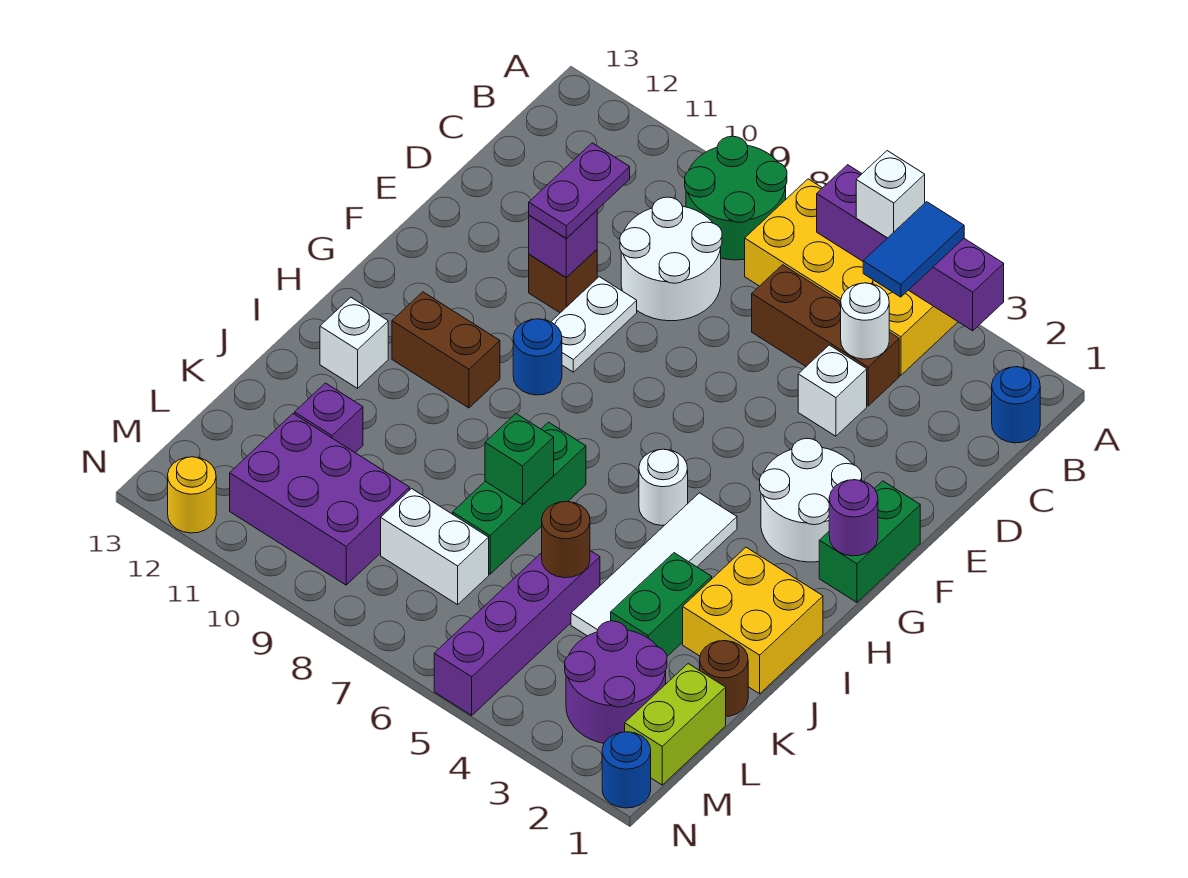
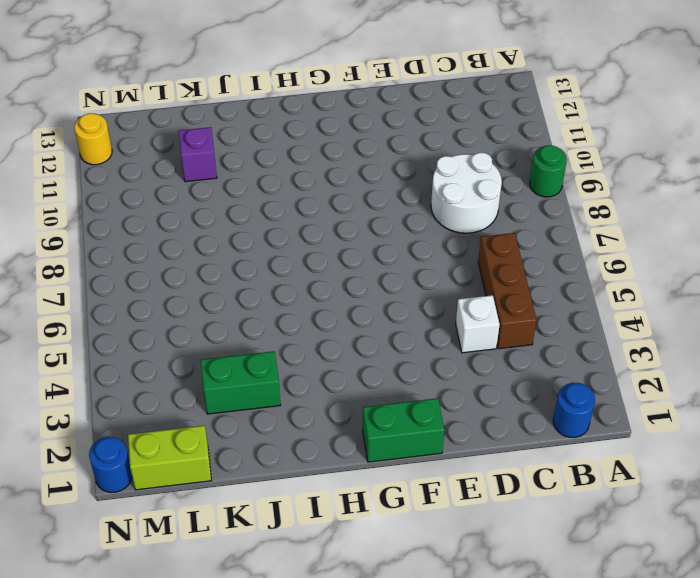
green round brick A9 level 1 -> green round brick A8:B9 level 1
none -> yellow brick A4:B7 level 1
none -> white plate E9:F9 level 1
none -> brown brick E10 level 1
none -> white round brick F2:G3 level 1

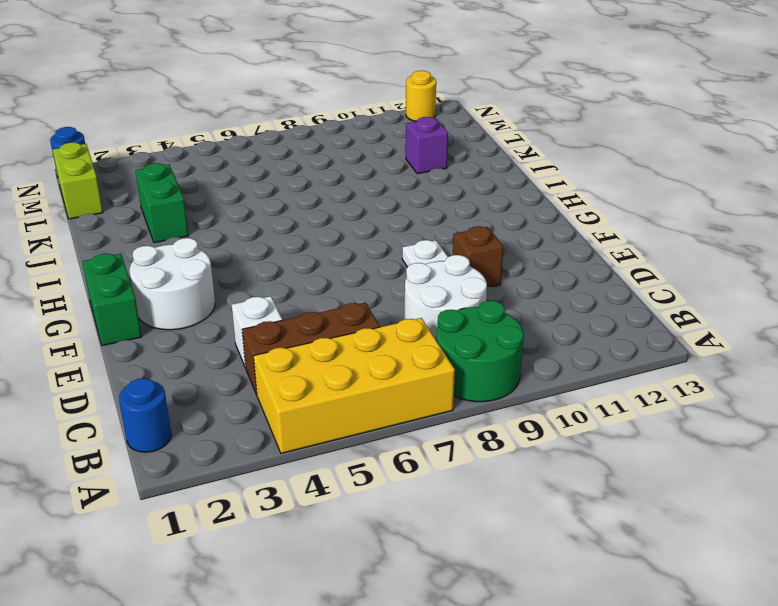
none -> blue round brick G9 level 1
none -> white tile H4:K4 level 1
none -> white round brick H5 level 1
none -> brown brick H10:H11 level 1

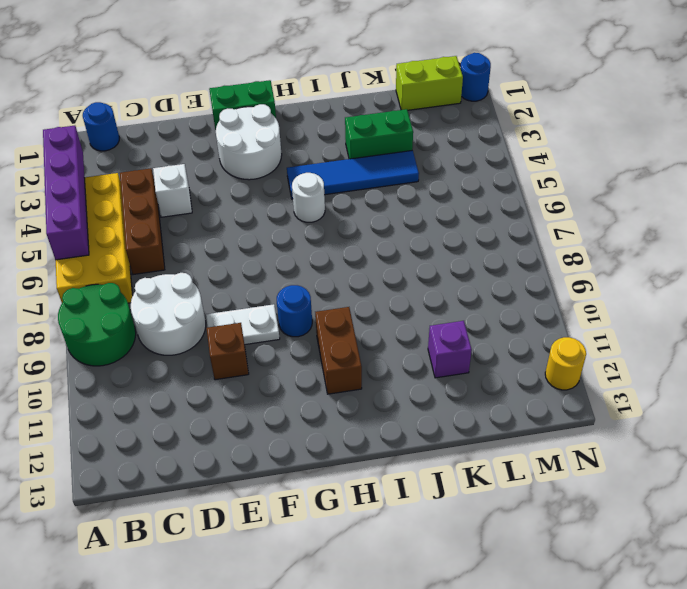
blue tile H4:K4 level 1 -> white tile H4:K4 level 1
none -> yellow brick I1:J2 level 1
none -> green brick I7:K7 level 1
none -> white brick I12 level 1
none -> brown round brick K1 level 1

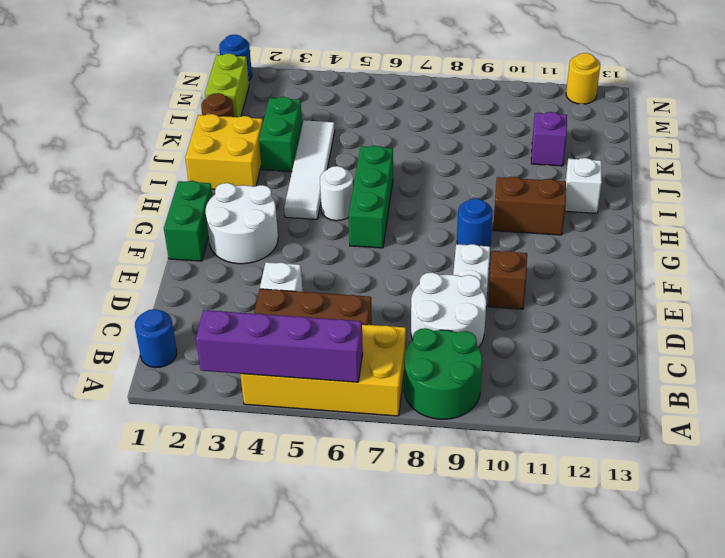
green brick G6:I6 level 1 -> green brick I7:K7 level 1
none -> purple brick K5:N5 level 1
none -> purple round brick L2:M3 level 1
none -> white brick L7:L8 level 1
none -> purple brick L9:M11 level 1

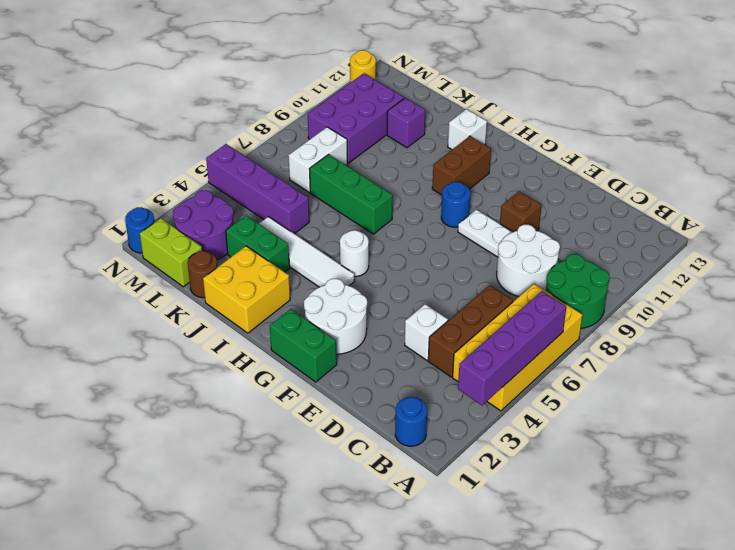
none -> white round brick C4 level 2
none -> purple brick E10 level 2
none -> purple round brick G1 level 2
none -> green brick J7 level 2

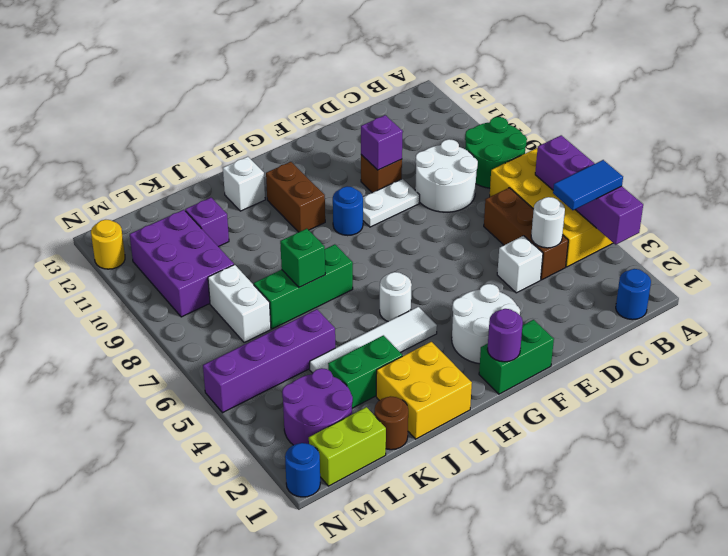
none -> brown round brick K5 level 2
none -> white brick A5 level 3
none -> purple plate D10:E10 level 3

